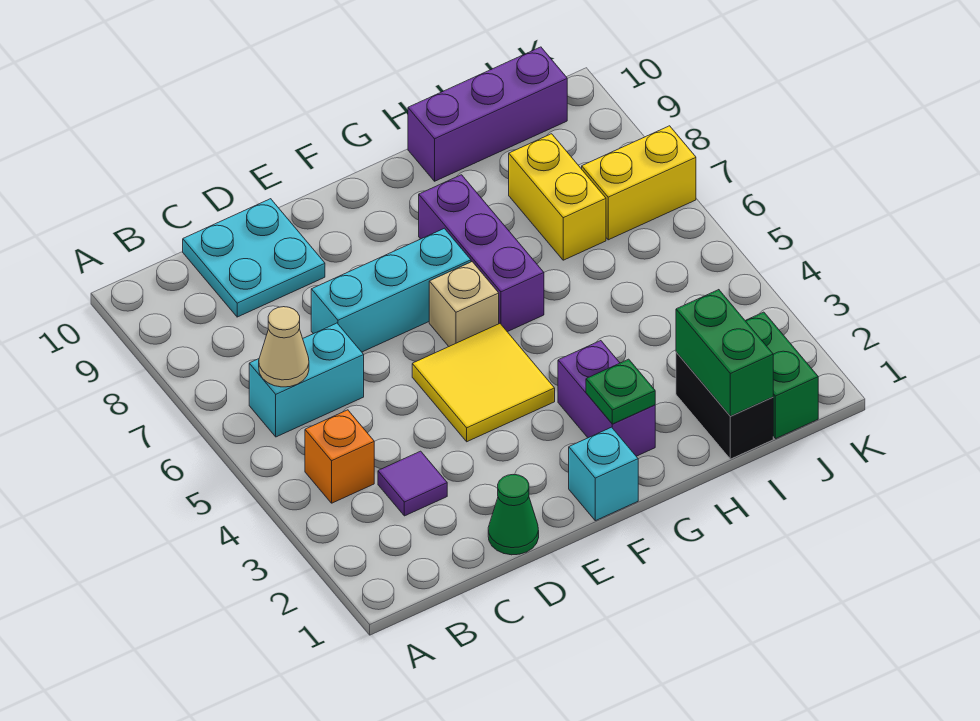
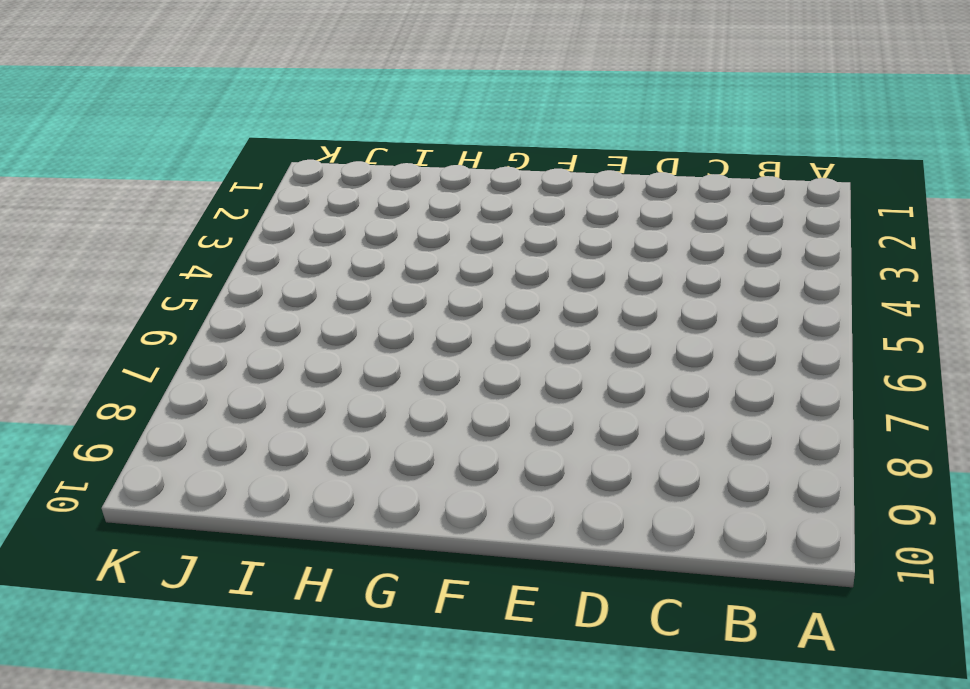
none -> orange brick B4 level 1
none -> cyan brick B6:C6 level 1
none -> purple tile C3 level 1

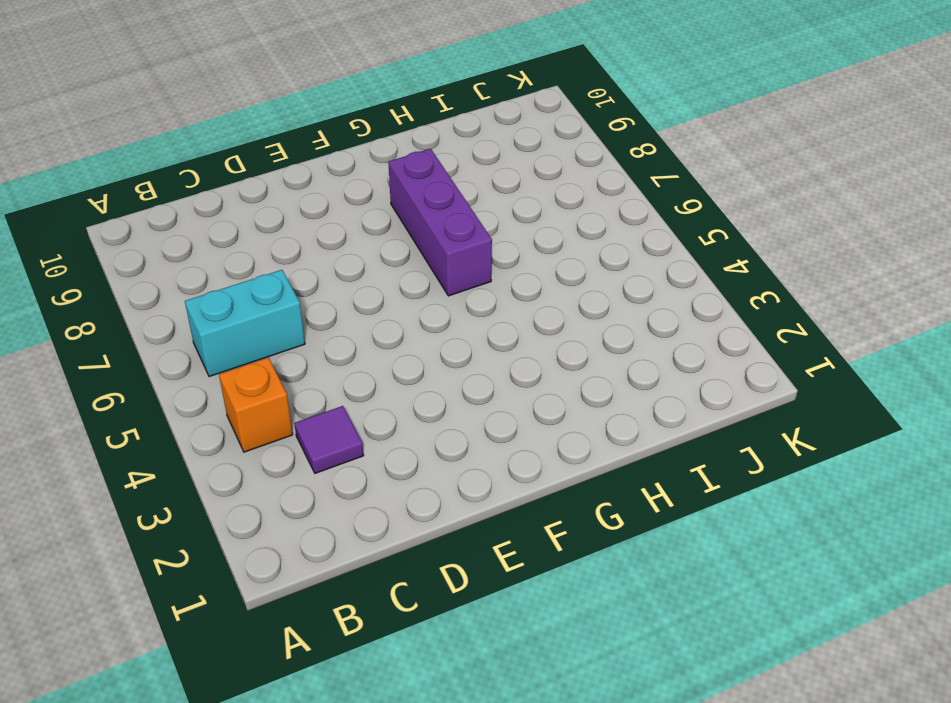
none -> cyan plate C9:D10 level 1
none -> green cone D1 level 1
none -> cyan brick D7:F7 level 1

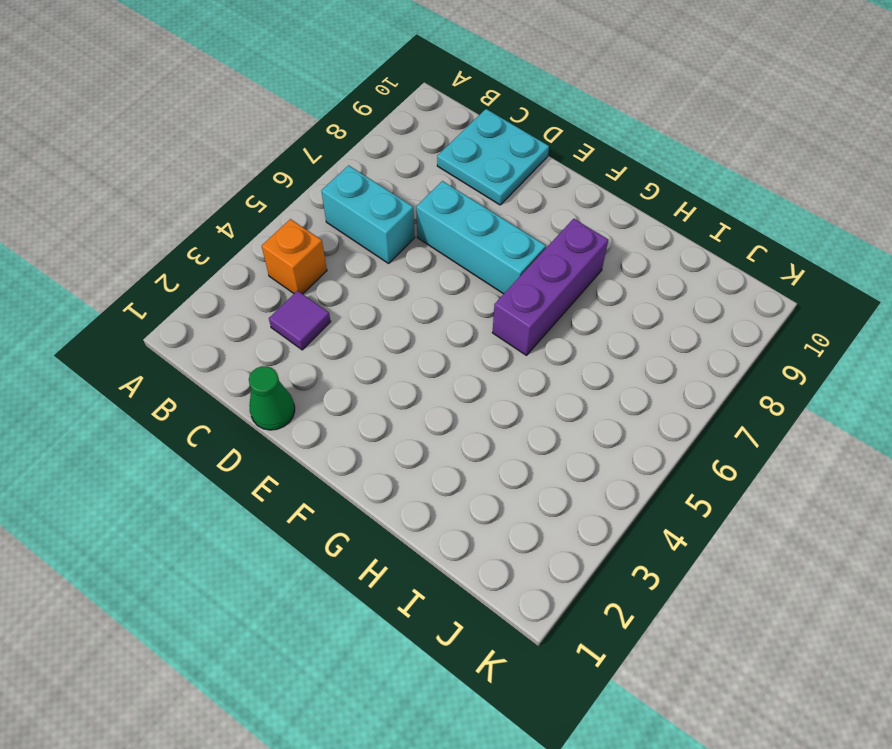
none -> yellow tile E4:F5 level 1
none -> cyan brick F1 level 1
none -> tan brick F6 level 1

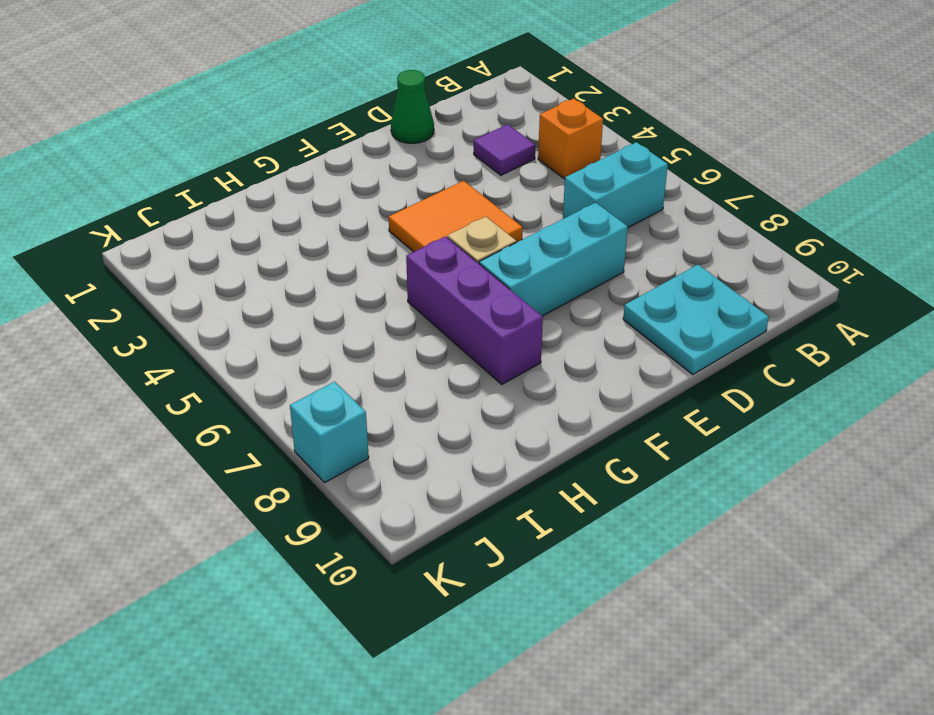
orange tile E4:F5 level 1 -> yellow tile E4:F5 level 1
cyan brick K8 level 1 -> cyan brick F1 level 1
none -> purple brick G2:G3 level 1
none -> purple brick H10:J10 level 1
none -> black brick I1:I2 level 1

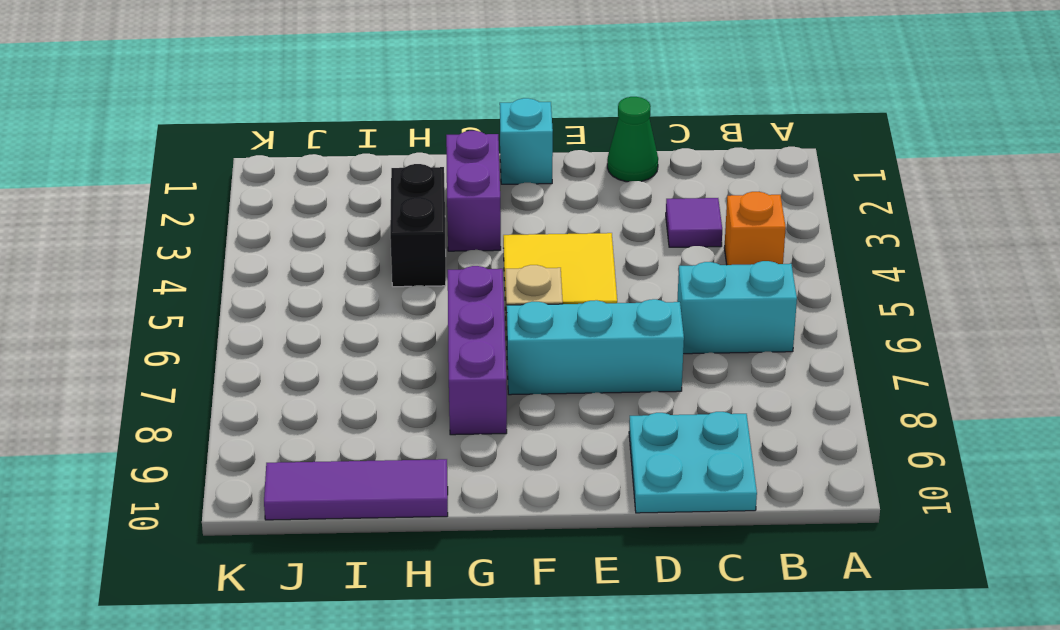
black brick H3:H4 level 1 -> black brick I1:I2 level 1
purple tile H10:J10 level 1 -> purple brick H10:J10 level 1
none -> yellow brick I7:I8 level 1
none -> green brick J1:J2 level 1
none -> yellow brick J7:K7 level 1

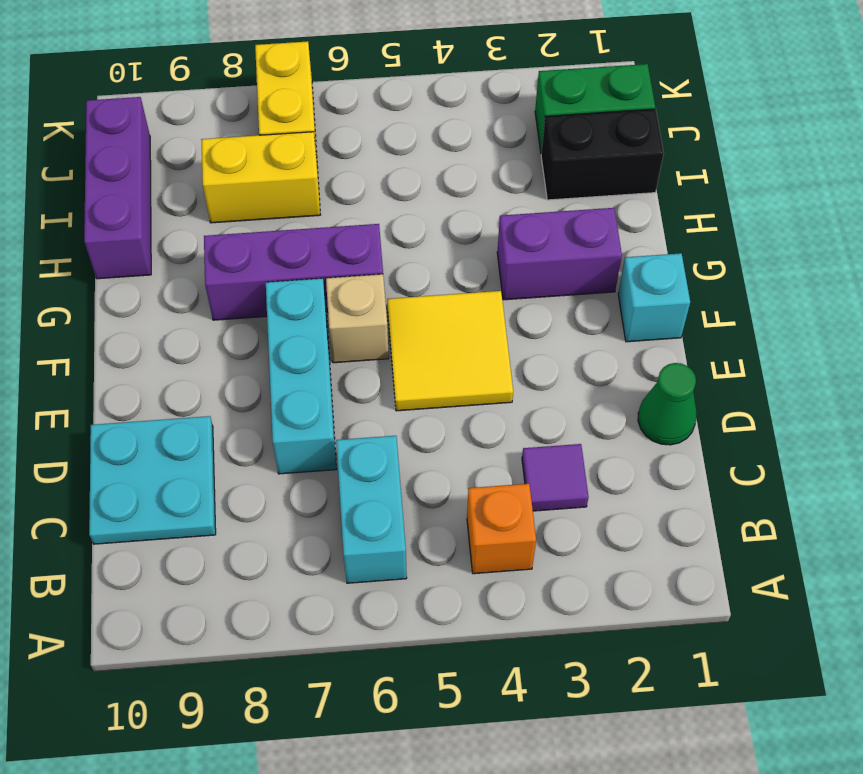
none -> tan cone B6 level 2
none -> green plate G2 level 2
none -> green brick I1:I2 level 2

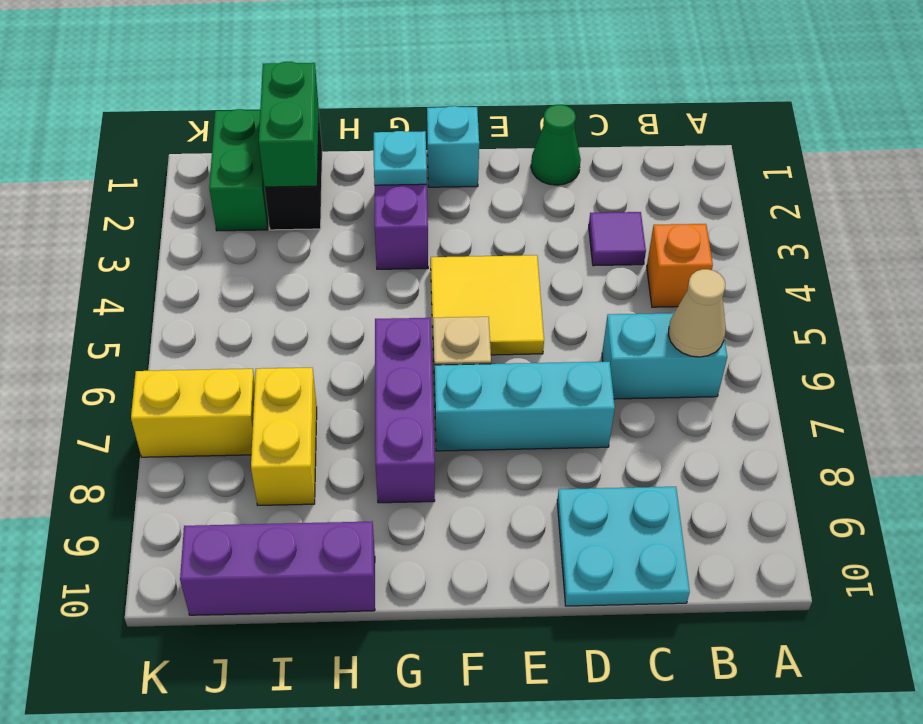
cyan plate G2 level 2 -> green plate G2 level 2

